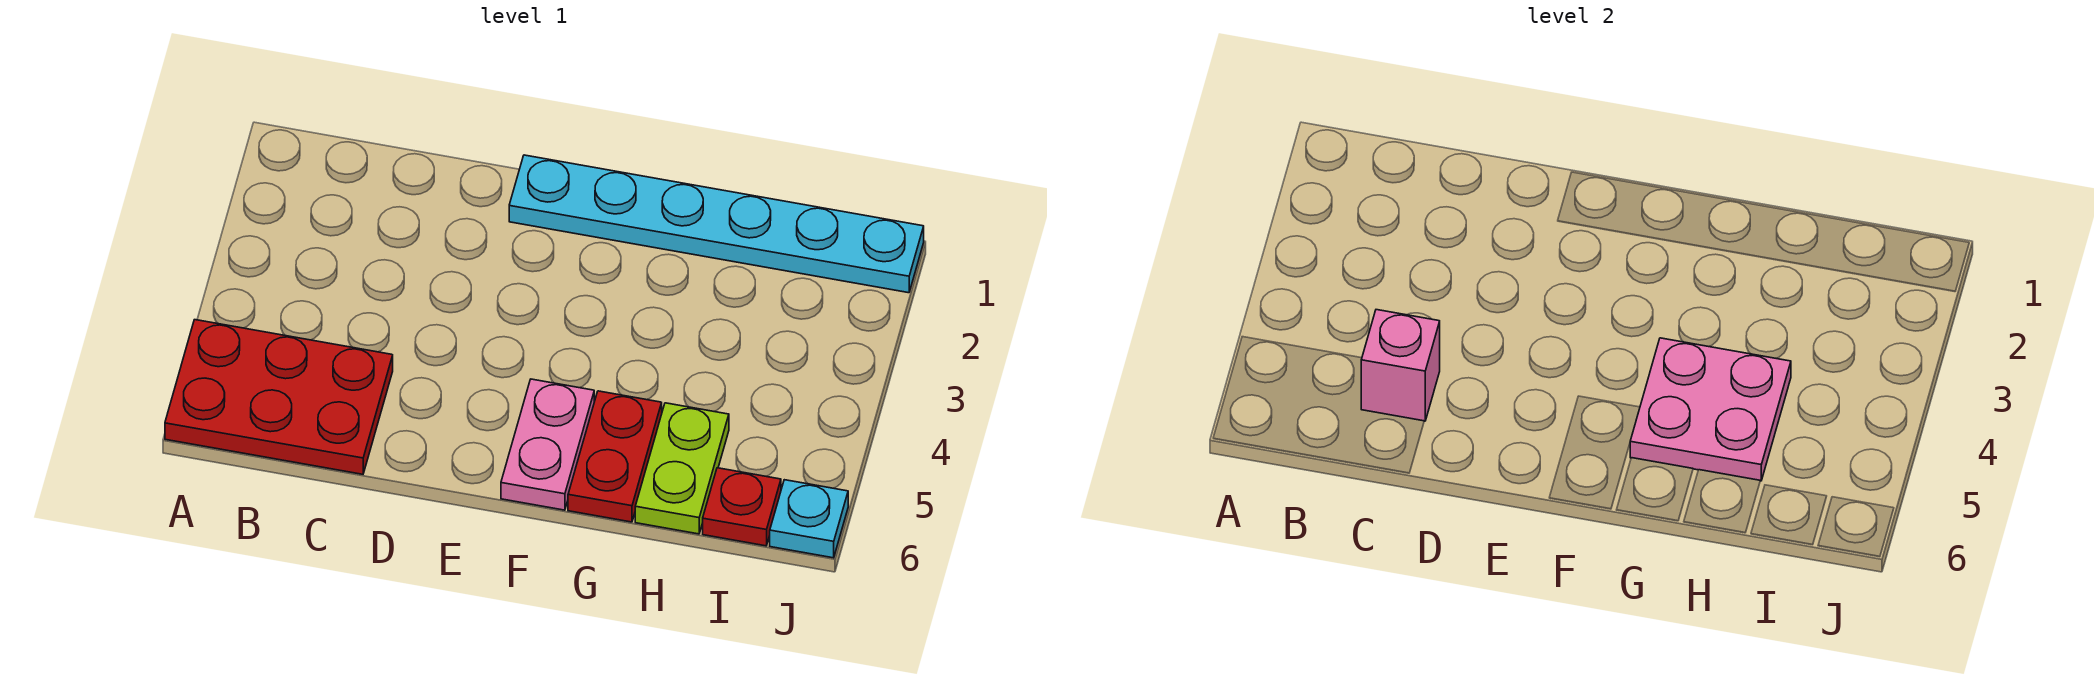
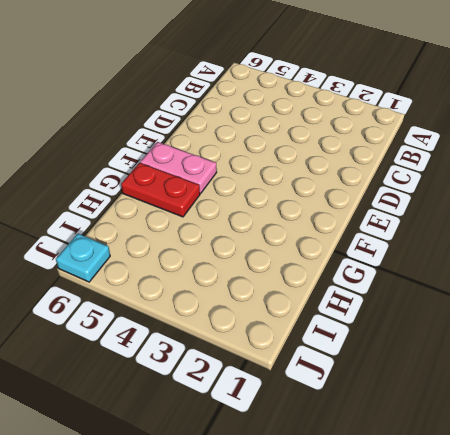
none -> red plate A5:C6 level 1
none -> cyan plate E1:J1 level 1

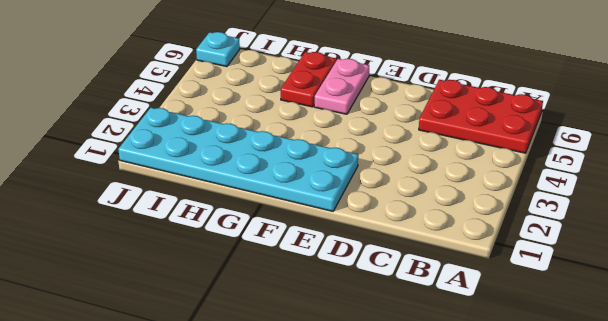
cyan plate E1:J2 level 1 -> cyan plate E1:J1 level 1
none -> lime plate H5:H6 level 1
none -> red plate I6 level 1

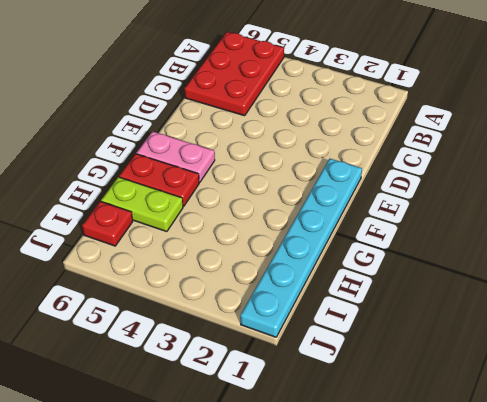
none -> cyan plate J6 level 1
none -> pink brick C5 level 2

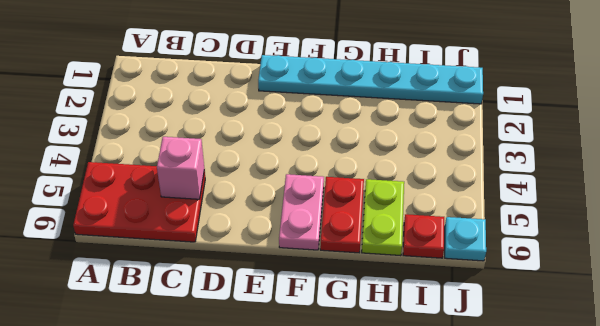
none -> pink plate G4:H5 level 2

